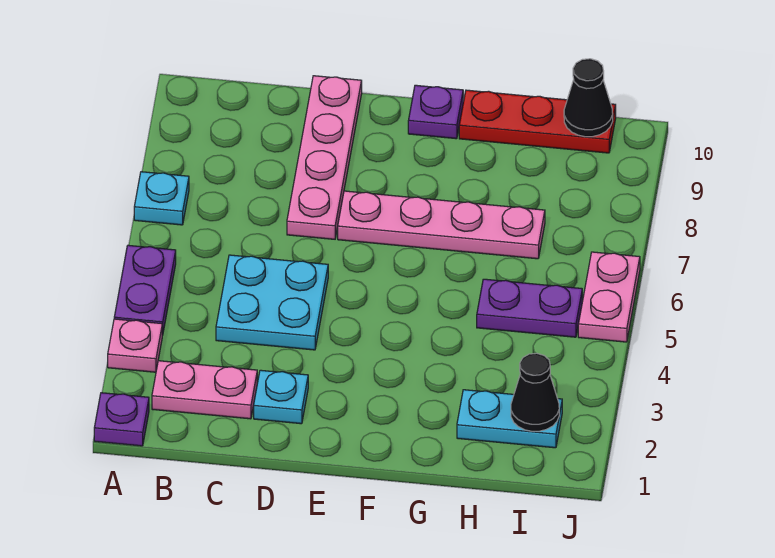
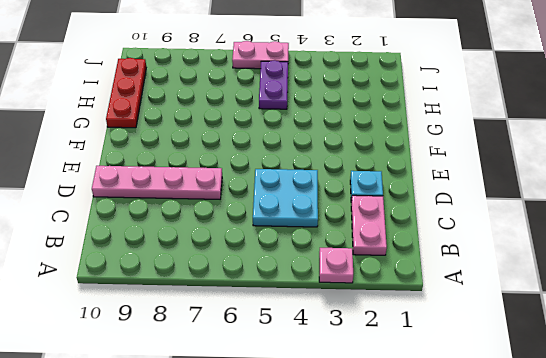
none -> purple plate A1 level 1
none -> purple plate A4:A5 level 1
none -> cyan plate A7 level 1

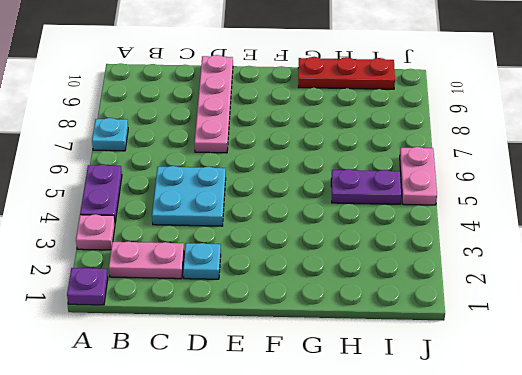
none -> pink plate E7:H7 level 1
none -> purple plate F10 level 1
none -> cyan plate H2:I2 level 1

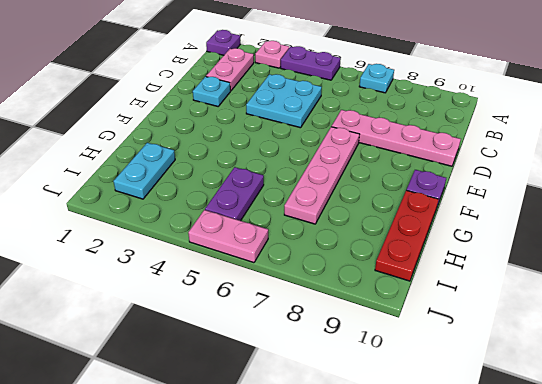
none -> black cone I2 level 2
none -> black cone I10 level 2

